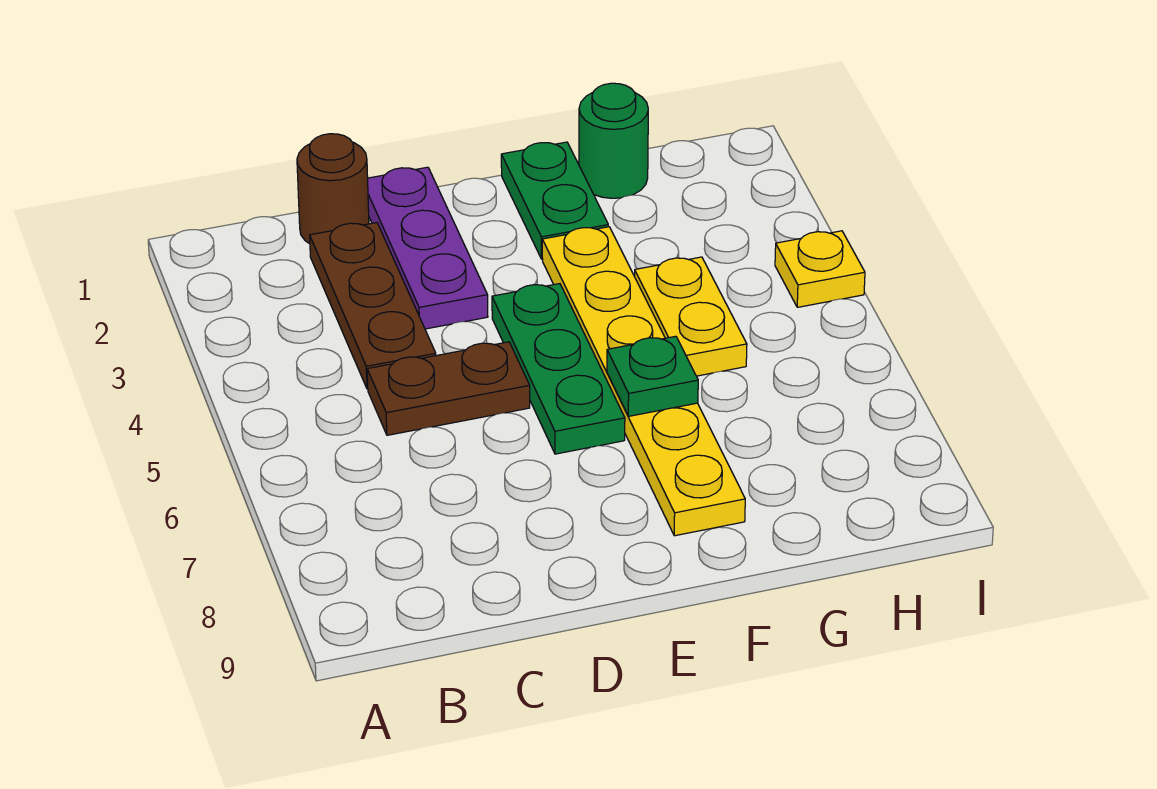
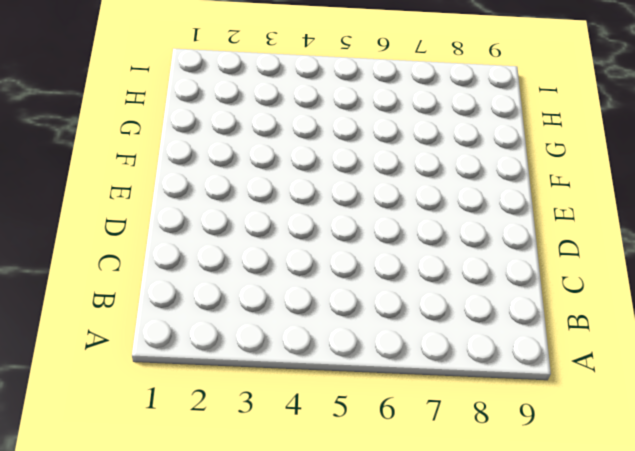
none -> brown round brick C1 level 1
none -> brown plate C2:C4 level 1

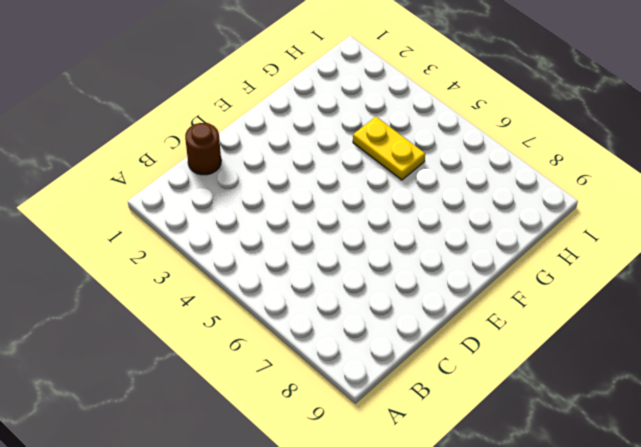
none -> brown plate C2:C4 level 1
none -> brown plate C5:D5 level 1

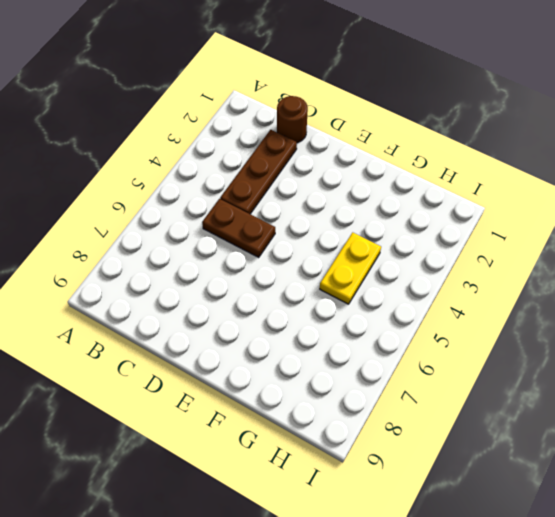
none -> purple plate D1:D3 level 1
none -> green plate E4:E6 level 1

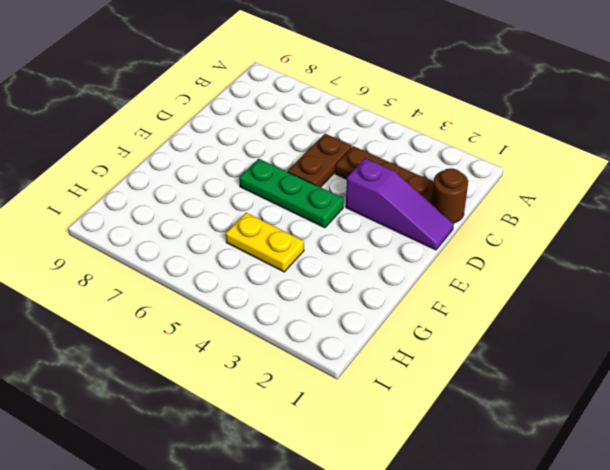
purple slope D1:D3 level 1 top 3 -> purple plate D1:D3 level 1
none -> green plate F1:F2 level 1
none -> yellow plate F3:F8 level 1

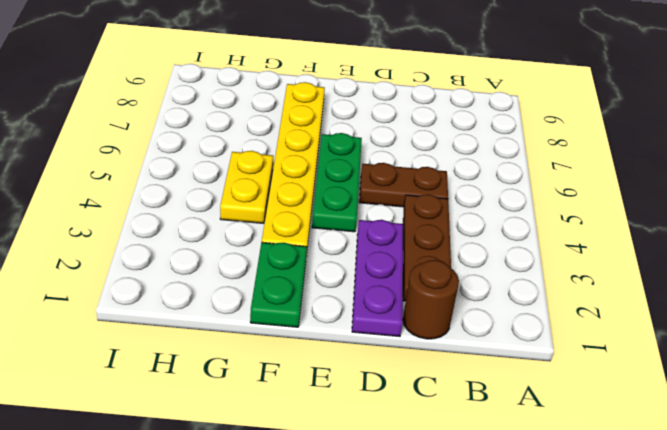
none -> green round brick G1 level 1
none -> yellow plate I4 level 1

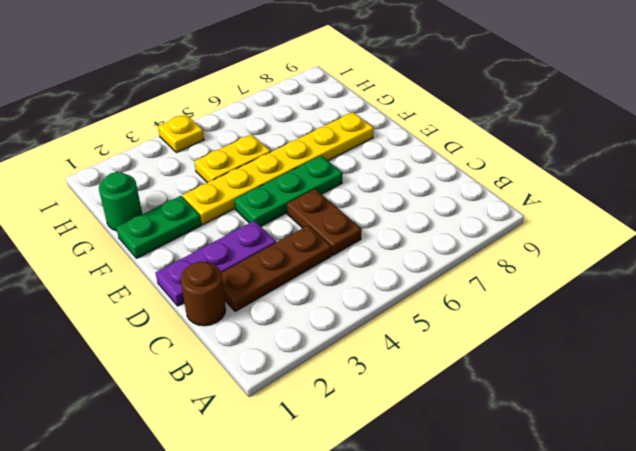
none -> green plate F6 level 2

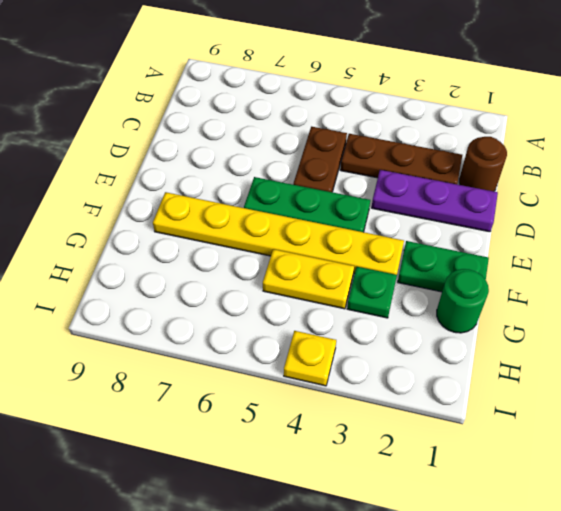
green plate G3 level 1 -> green plate F6 level 2

